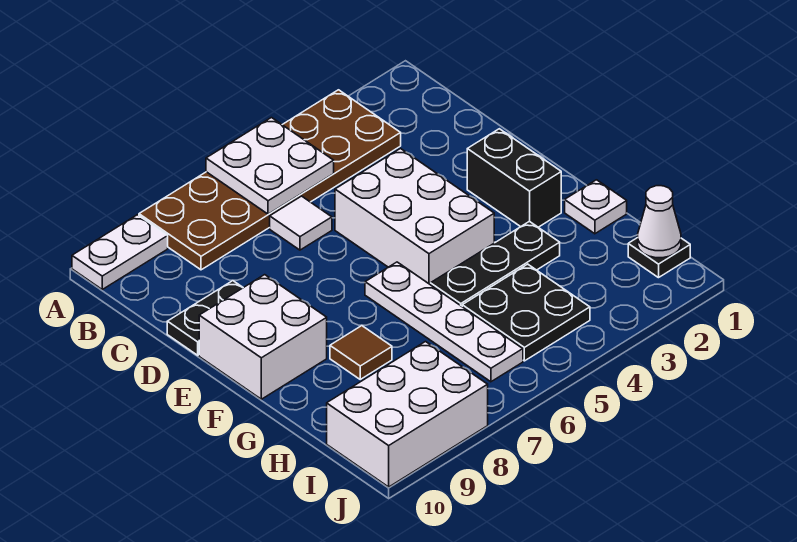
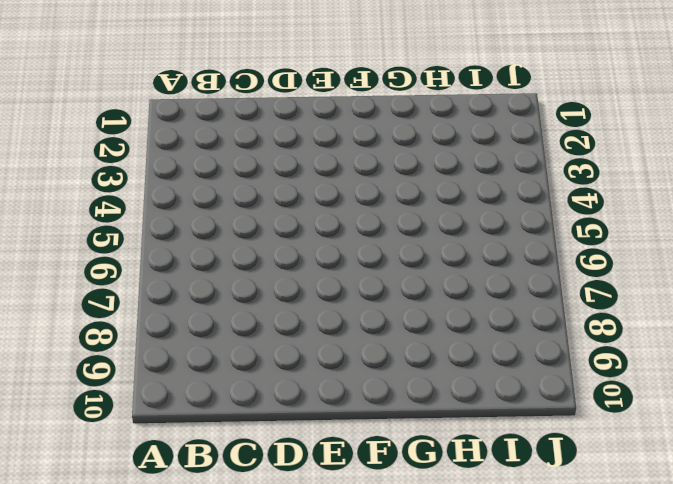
none -> brown plate A3:B8 level 1
none -> white plate A9:A10 level 1
none -> white tile C6 level 1

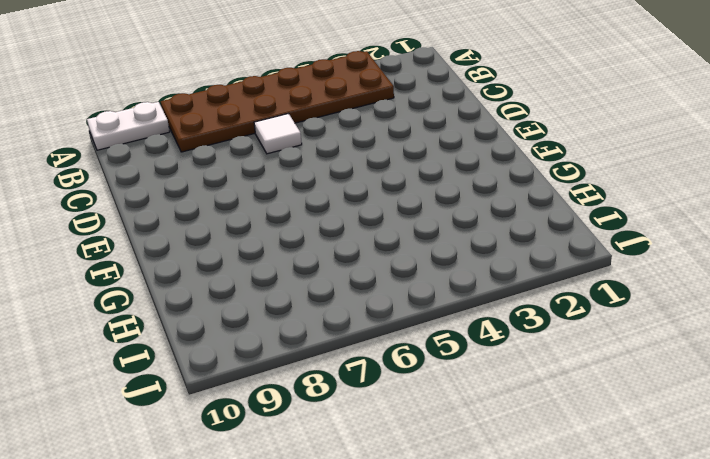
none -> white brick D4:F5 level 1
none -> black plate D9:D10 level 1
none -> black brick E2:F2 level 1

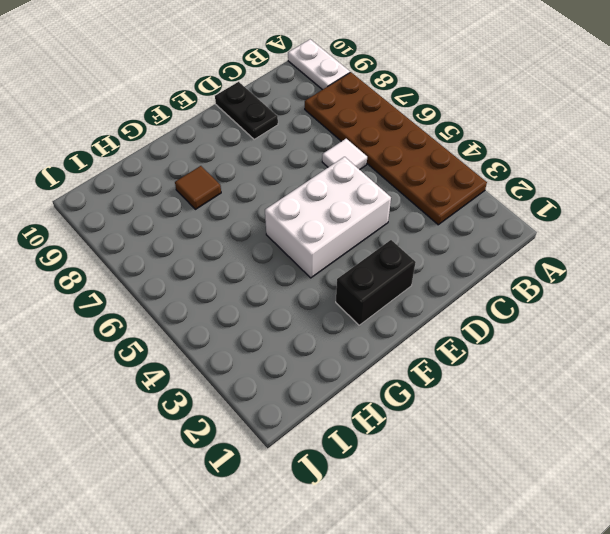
none -> white brick E9:F10 level 1
none -> white plate F6:I6 level 1
none -> white plate G1 level 1

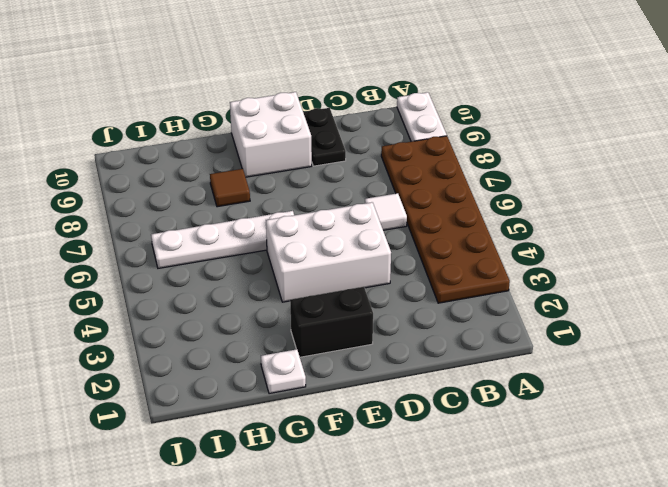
none -> black plate G3:G5 level 1
none -> black plate H4:I5 level 1
none -> black plate I1 level 1

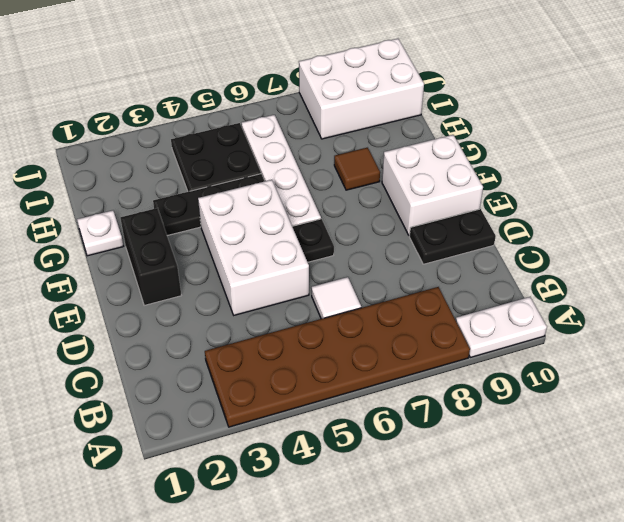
black plate E6 level 1 -> black plate I1 level 1
none -> white plate A5:B6 level 2
none -> white cone I1 level 2

